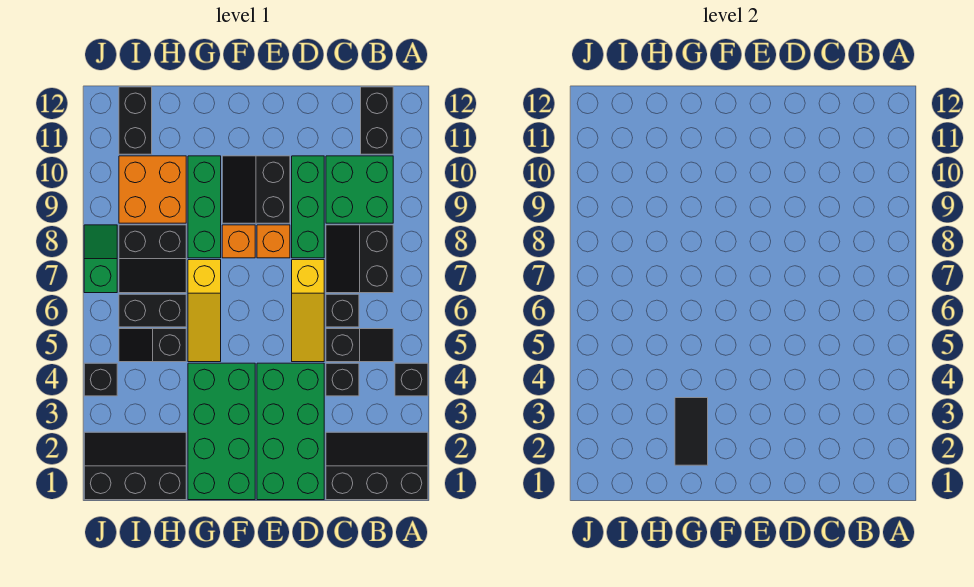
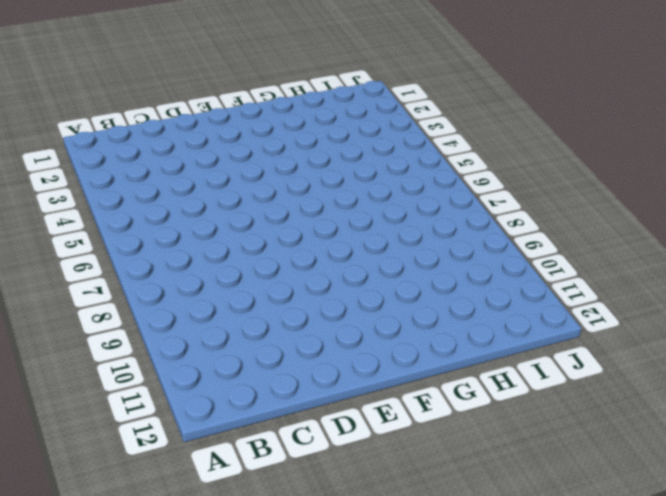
none -> black slope A1:C2 level 1 top 1
none -> black brick A4 level 1
none -> black slope B5:C5 level 1 top C

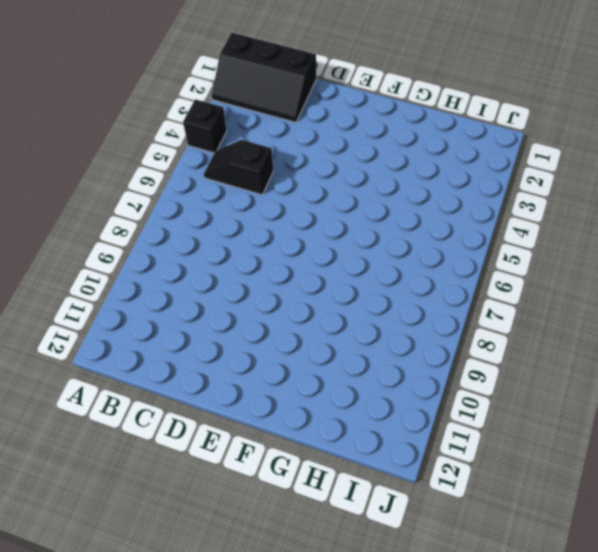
none -> black slope B7:C8 level 1 top B
none -> green brick B9:C10 level 1
none -> black brick B11:B12 level 1

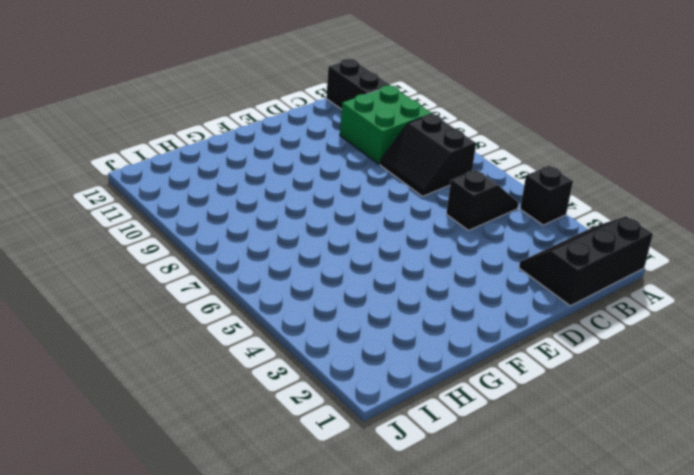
none -> black brick C4 level 1
none -> black brick C6 level 1
none -> green brick D1:E4 level 1

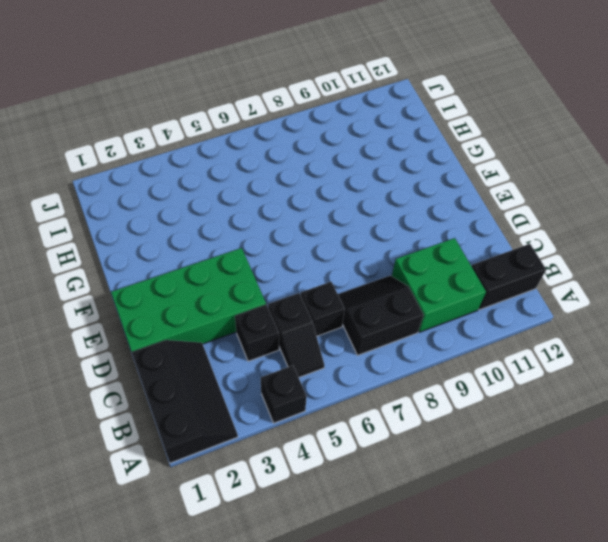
none -> yellow slope D5:D7 level 1 top 7
none -> green brick D8:D10 level 1
none -> orange brick E8 level 1

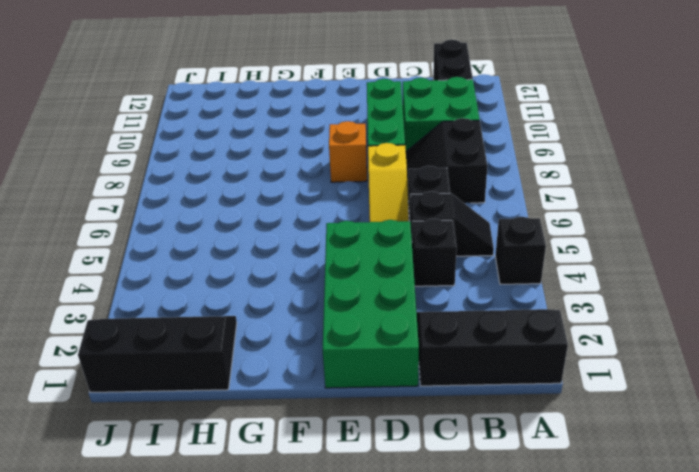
none -> black slope E9:F10 level 1 top E
none -> green brick F1:G4 level 1
none -> orange brick F8 level 1

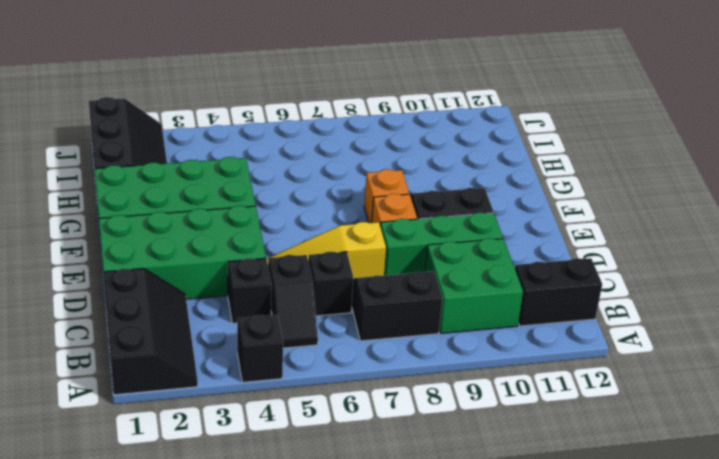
none -> yellow slope G5:G7 level 1 top 7
none -> green brick G8:G10 level 1
none -> black slope H5:I5 level 1 top H

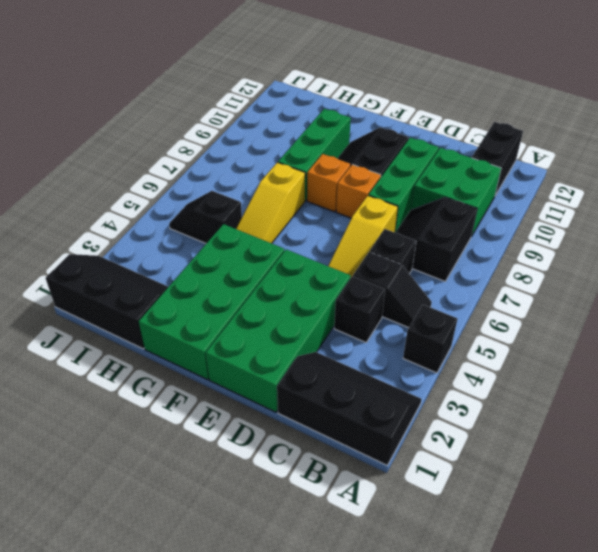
none -> black brick H6:I6 level 1
none -> black slope H7:I8 level 1 top 8
none -> orange brick H9:I10 level 1

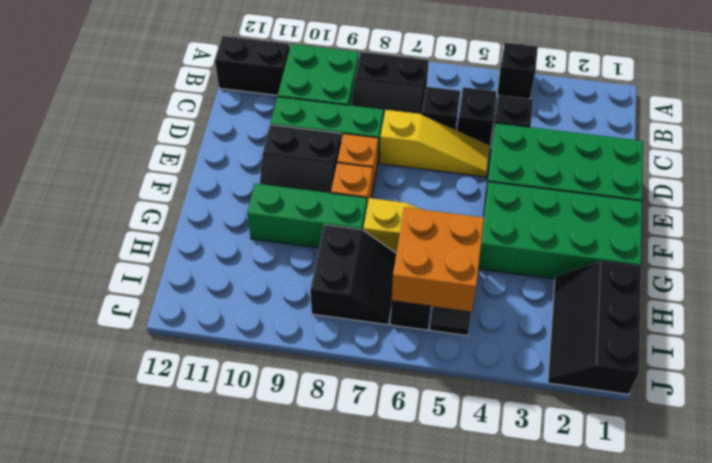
orange brick H5:I6 level 2 -> orange brick H9:I10 level 1
none -> black slope A1:C2 level 1 top 1
none -> black brick I11:I12 level 1
none -> black brick J4 level 1

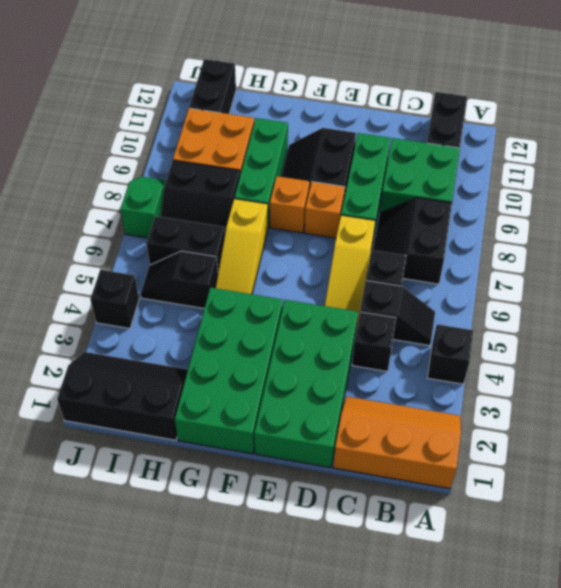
orange slope A1:C2 level 1 top 1 -> black slope A1:C2 level 1 top 1
none -> black tile G2:G3 level 2

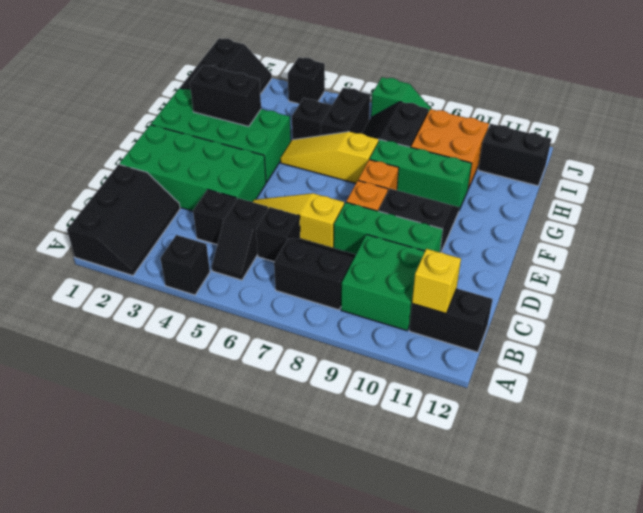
yellow brick B11 level 2 -> none
black brick G2:G3 level 2 -> black tile G2:G3 level 2

